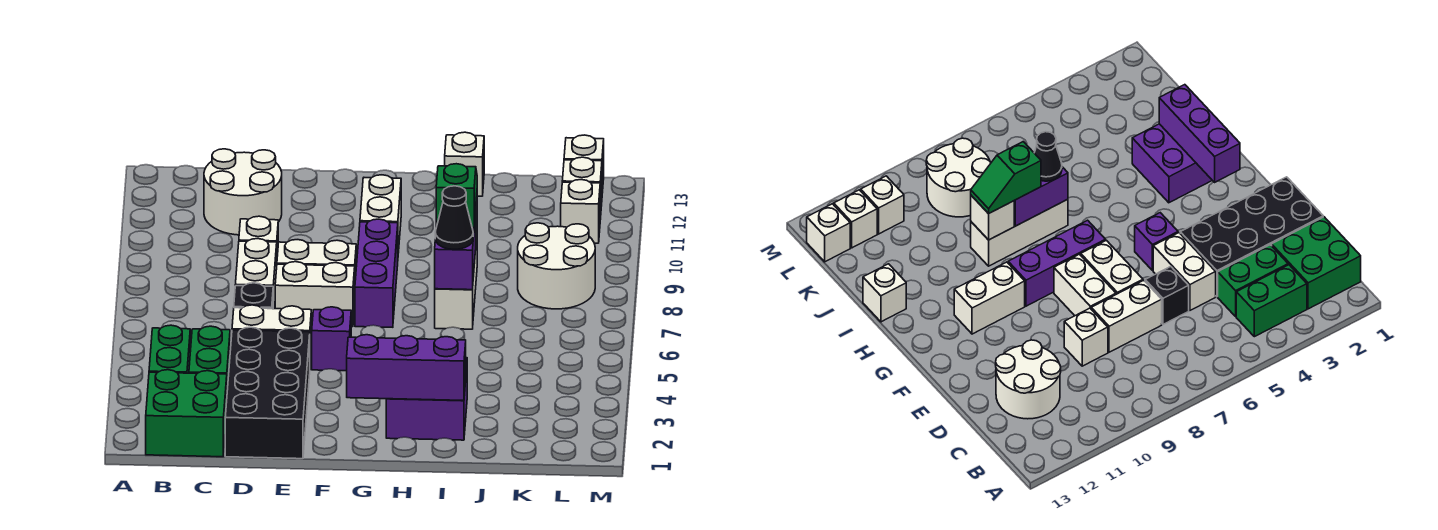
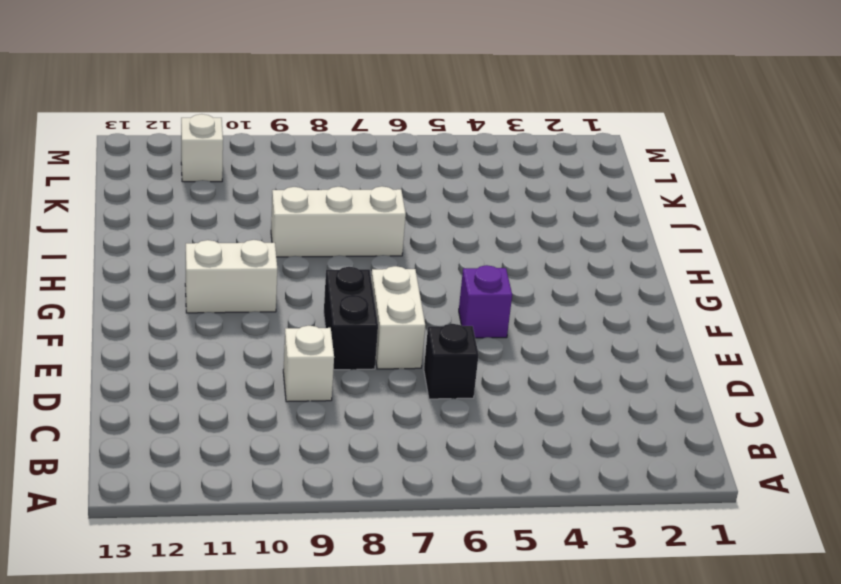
black brick E8:F8 level 1 -> white brick E8:F8 level 1
none -> green brick B1:C2 level 1
none -> green brick B3:B4 level 1
none -> green brick C3:C4 level 1

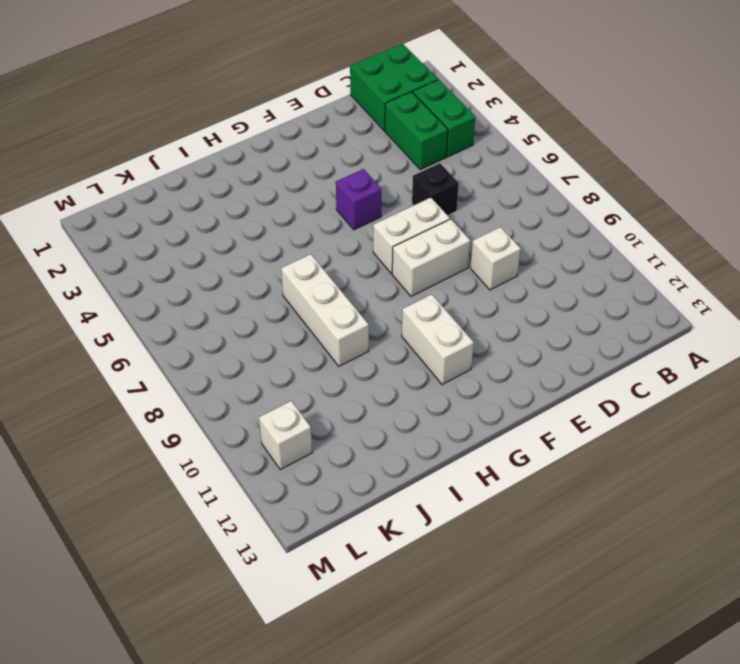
none -> white round brick C11:D12 level 1
none -> black brick D1:E4 level 1
none -> white brick D5:E5 level 1

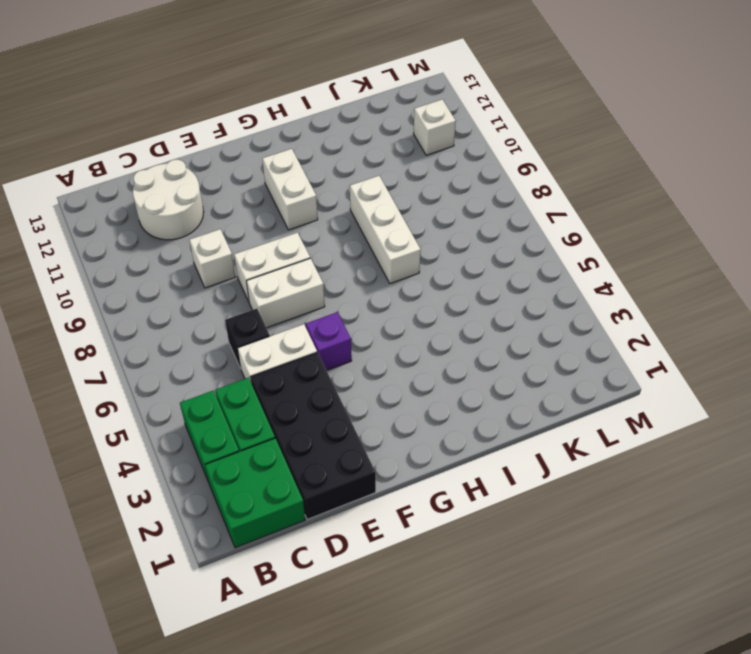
none -> white brick D7:D8 level 1
none -> purple brick G7:G9 level 1
none -> purple brick H2:I3 level 1

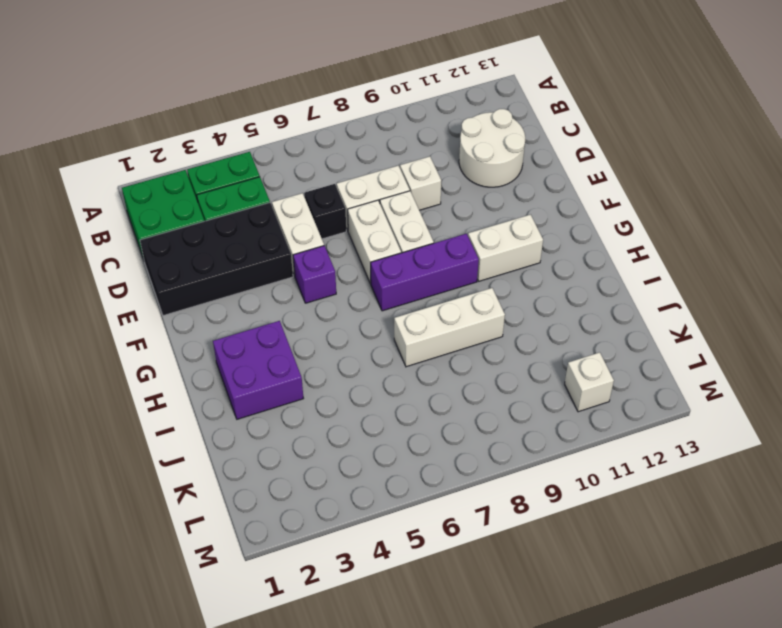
none -> white brick I13 level 1
none -> white round brick K8:L9 level 1
none -> white brick L12 level 1

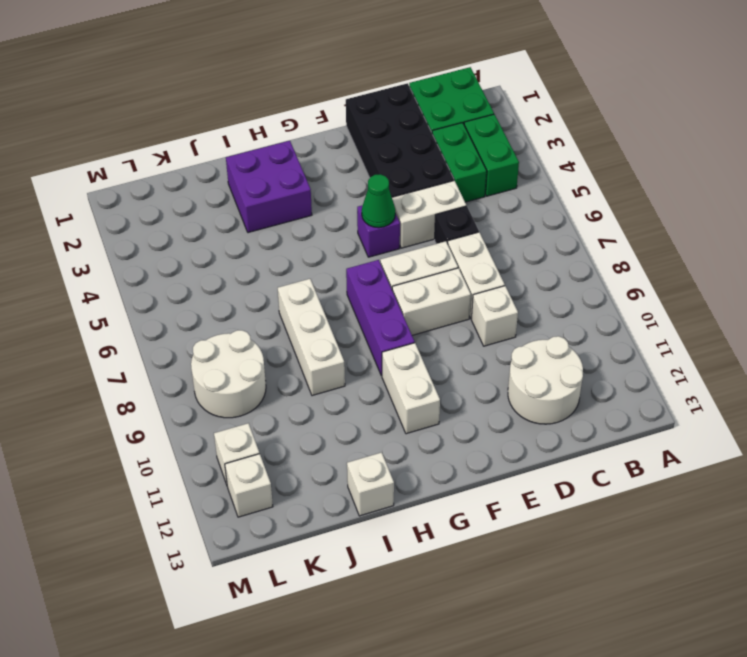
green cone F5 level 2 -> none
none -> white brick L13 level 1
none -> purple brick G2:I2 level 2
none -> purple brick I7:I8 level 2

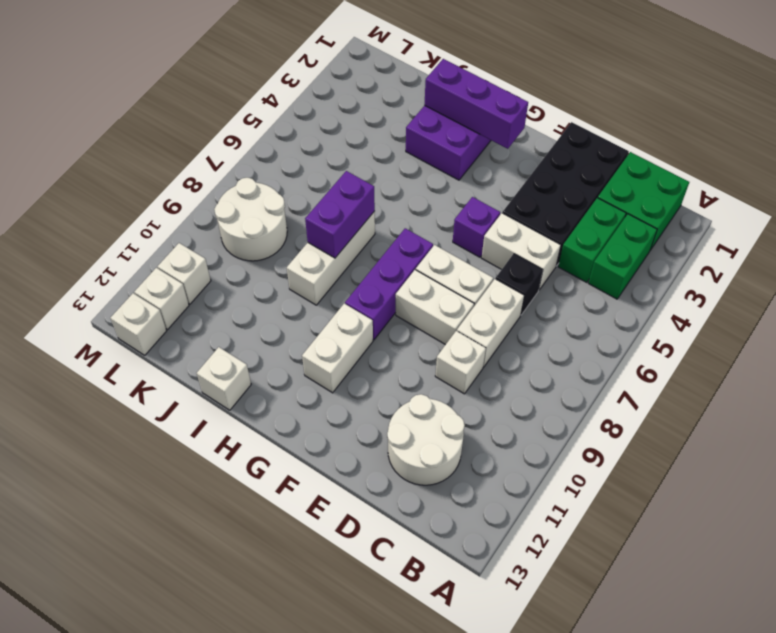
none -> white brick I9 level 2
none -> black cone I7 level 3
none -> green slope I8:I9 level 3 top 8

